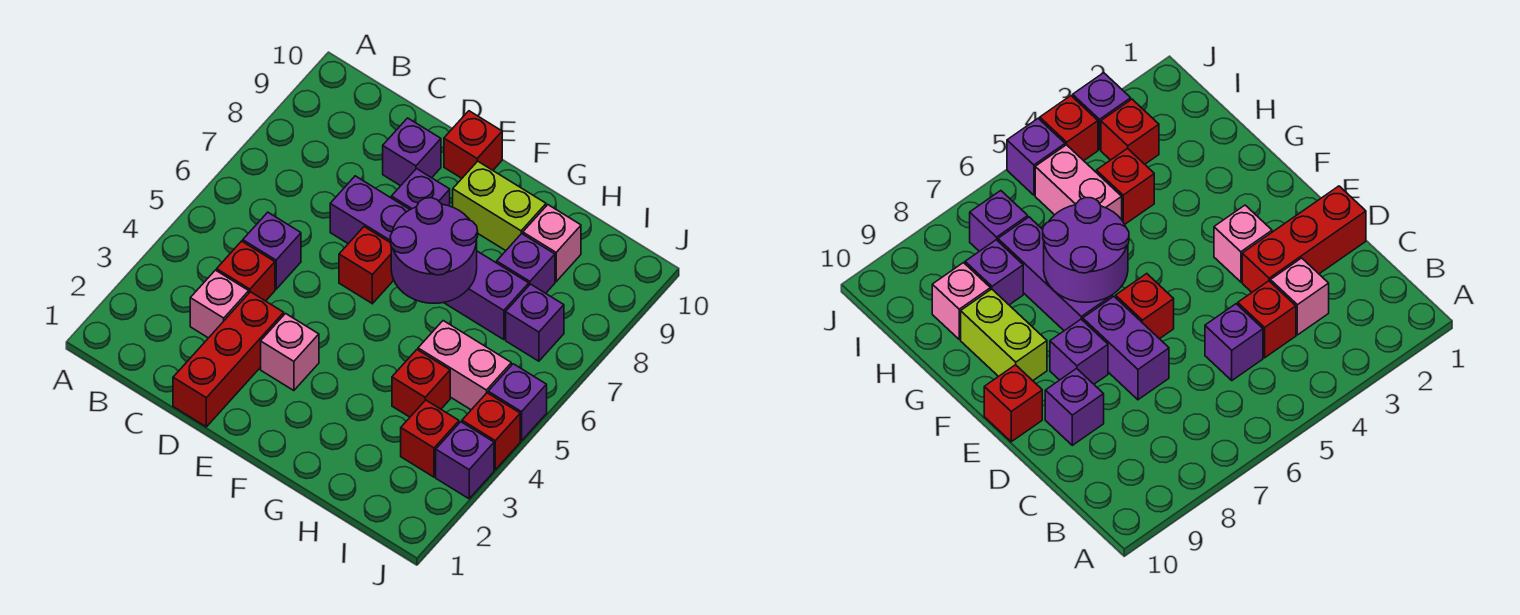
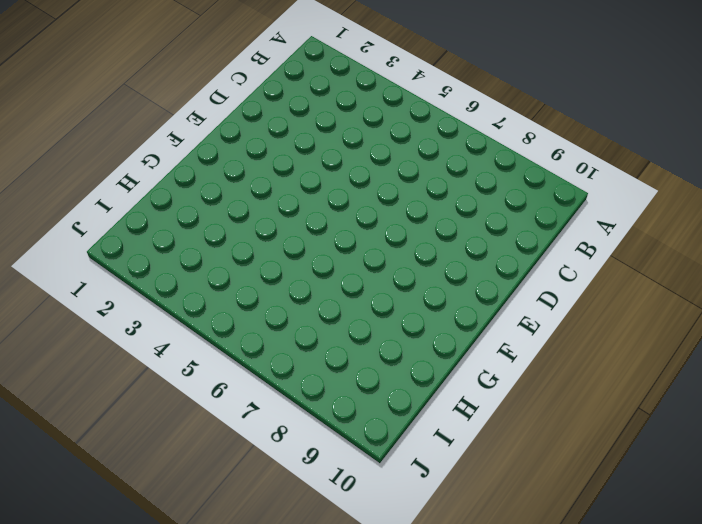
none -> pink brick C3 level 1
none -> red brick C4 level 1
none -> purple brick C5 level 1

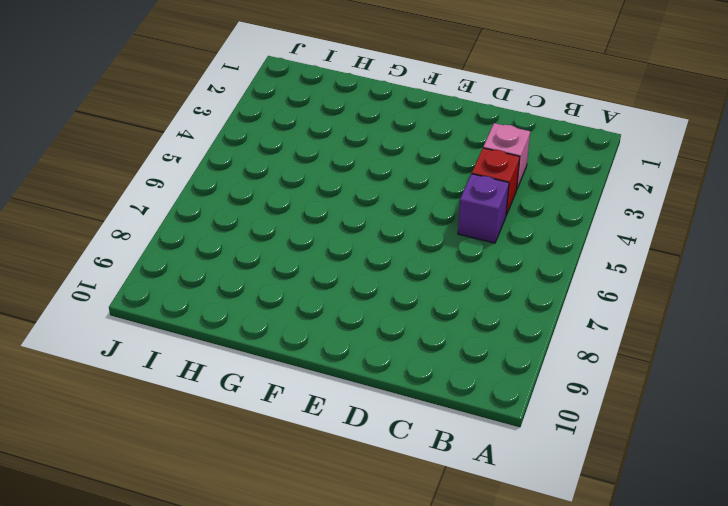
none -> red brick D1:D3 level 1
none -> purple brick D7:E7 level 1
none -> purple brick D9 level 1

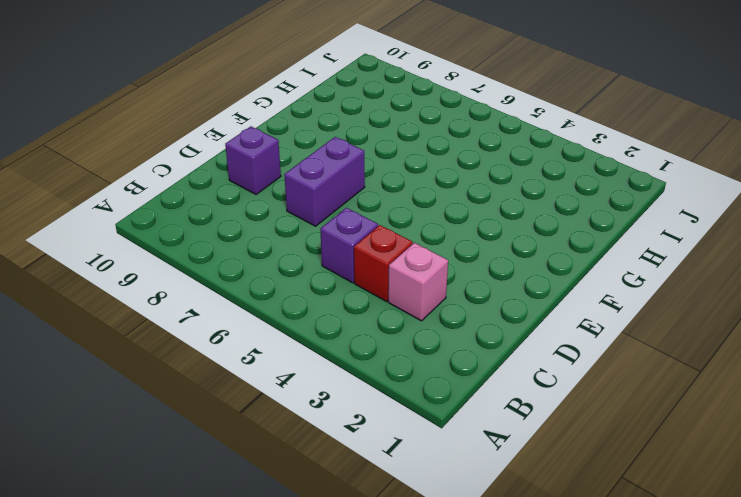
none -> red brick D1:D3 level 1
none -> pink brick E3 level 1
none -> red brick E6 level 1

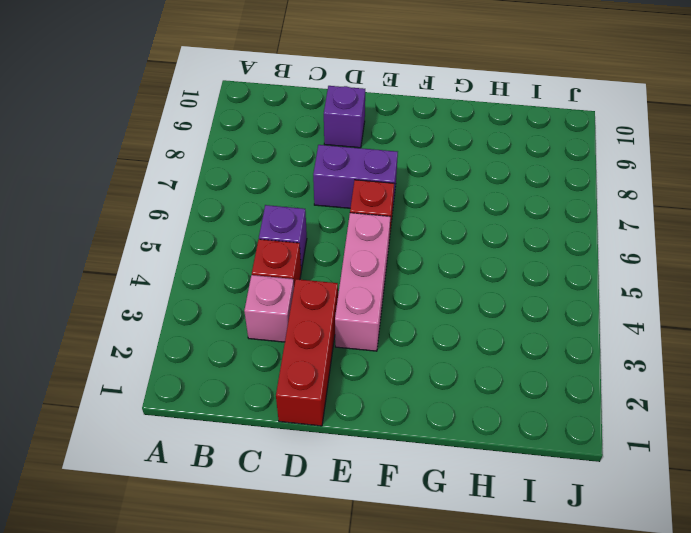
pink brick E3:E5 level 1 -> pink brick E3 level 1
none -> purple brick E8 level 1
none -> red brick E10 level 1
none -> purple brick F7:H7 level 1

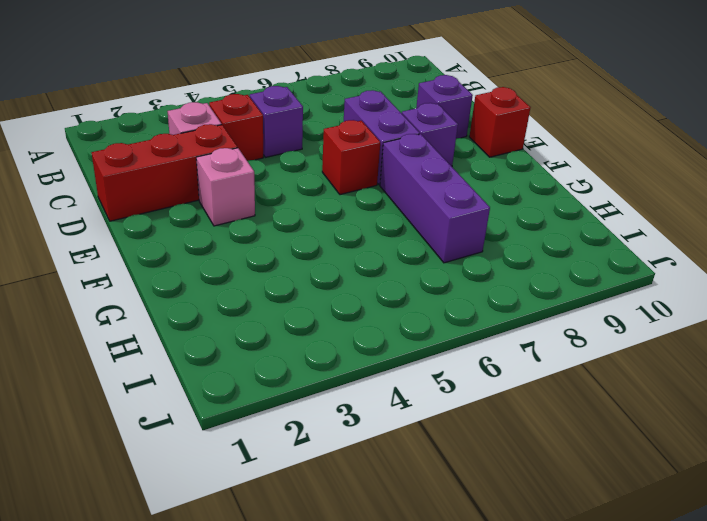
none -> lime brick F9:G9 level 1
none -> red brick H4 level 1
none -> pink brick H5:I5 level 1

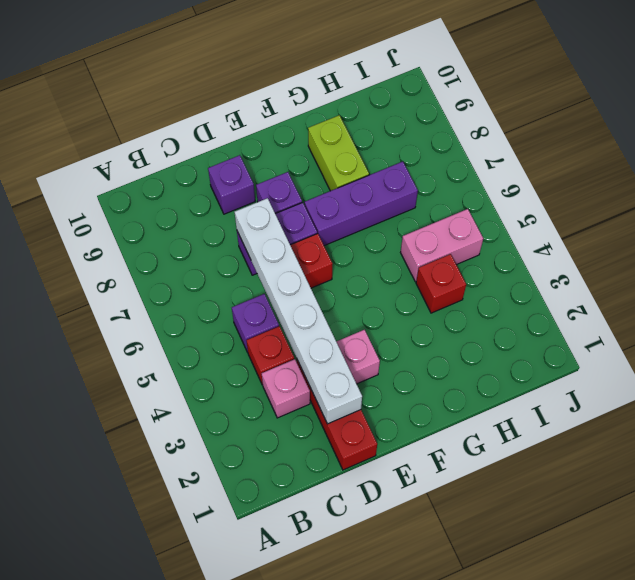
white brick D2:D7 level 2 -> none
lime brick G8:G9 level 1 -> lime brick F9:G9 level 1
none -> red brick E10 level 1
none -> purple brick H8 level 1
none -> pink brick H9 level 1

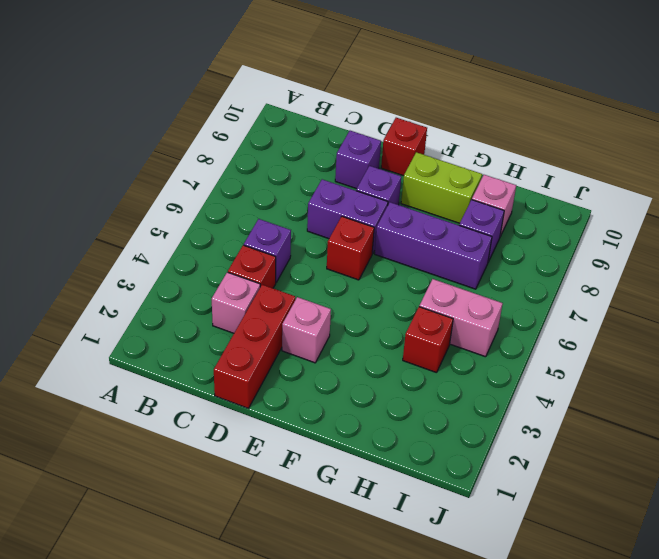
none -> red brick I3 level 1
none -> purple brick I7 level 1
none -> purple brick J3 level 1

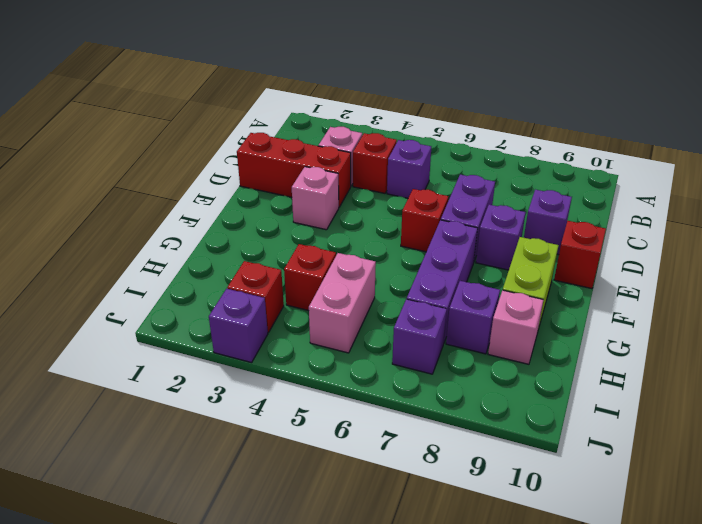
none -> red brick J4 level 1
none -> purple brick J5 level 1
none -> purple round brick F6:G7 level 2

